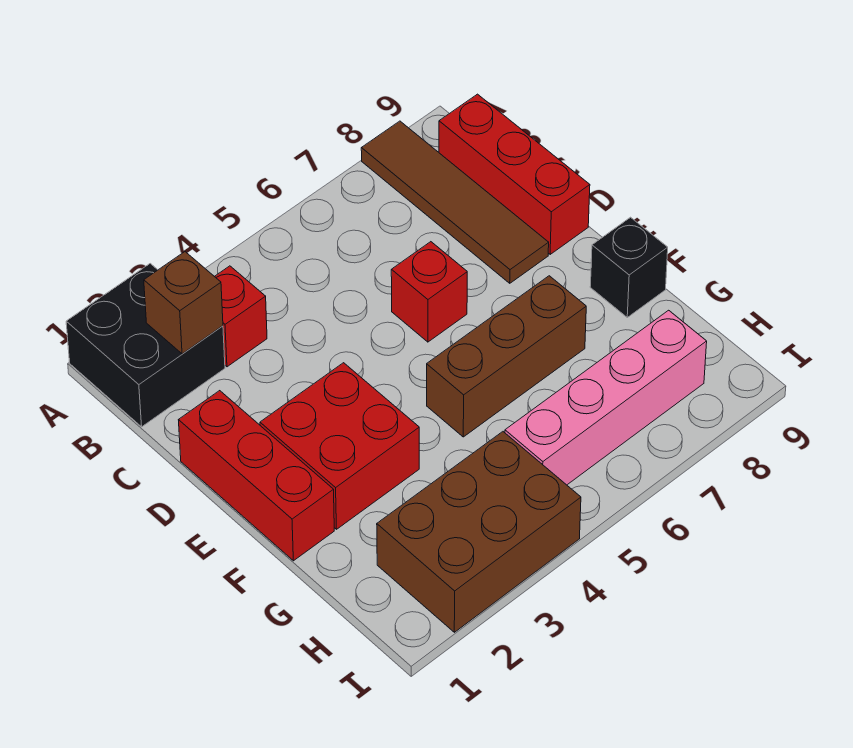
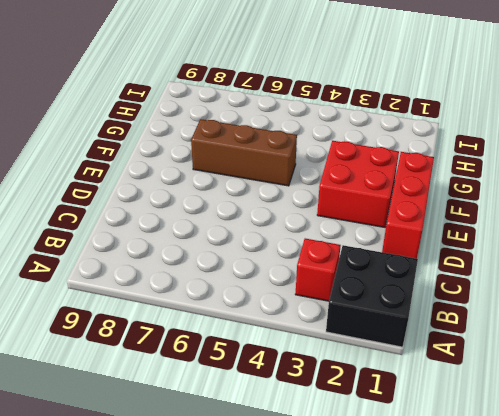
none -> brown tile A8:D8 level 1
none -> red brick B9:D9 level 1
none -> red brick D6 level 1

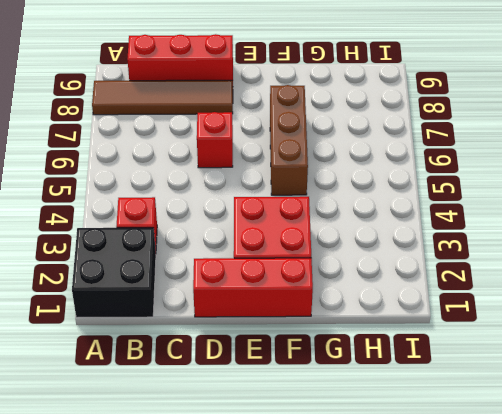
none -> black brick F9 level 1
none -> brown brick H2:I4 level 1
none -> pink brick H5:H8 level 1

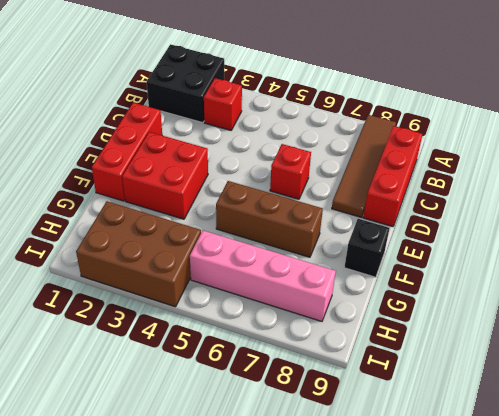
none -> brown brick B2 level 2

